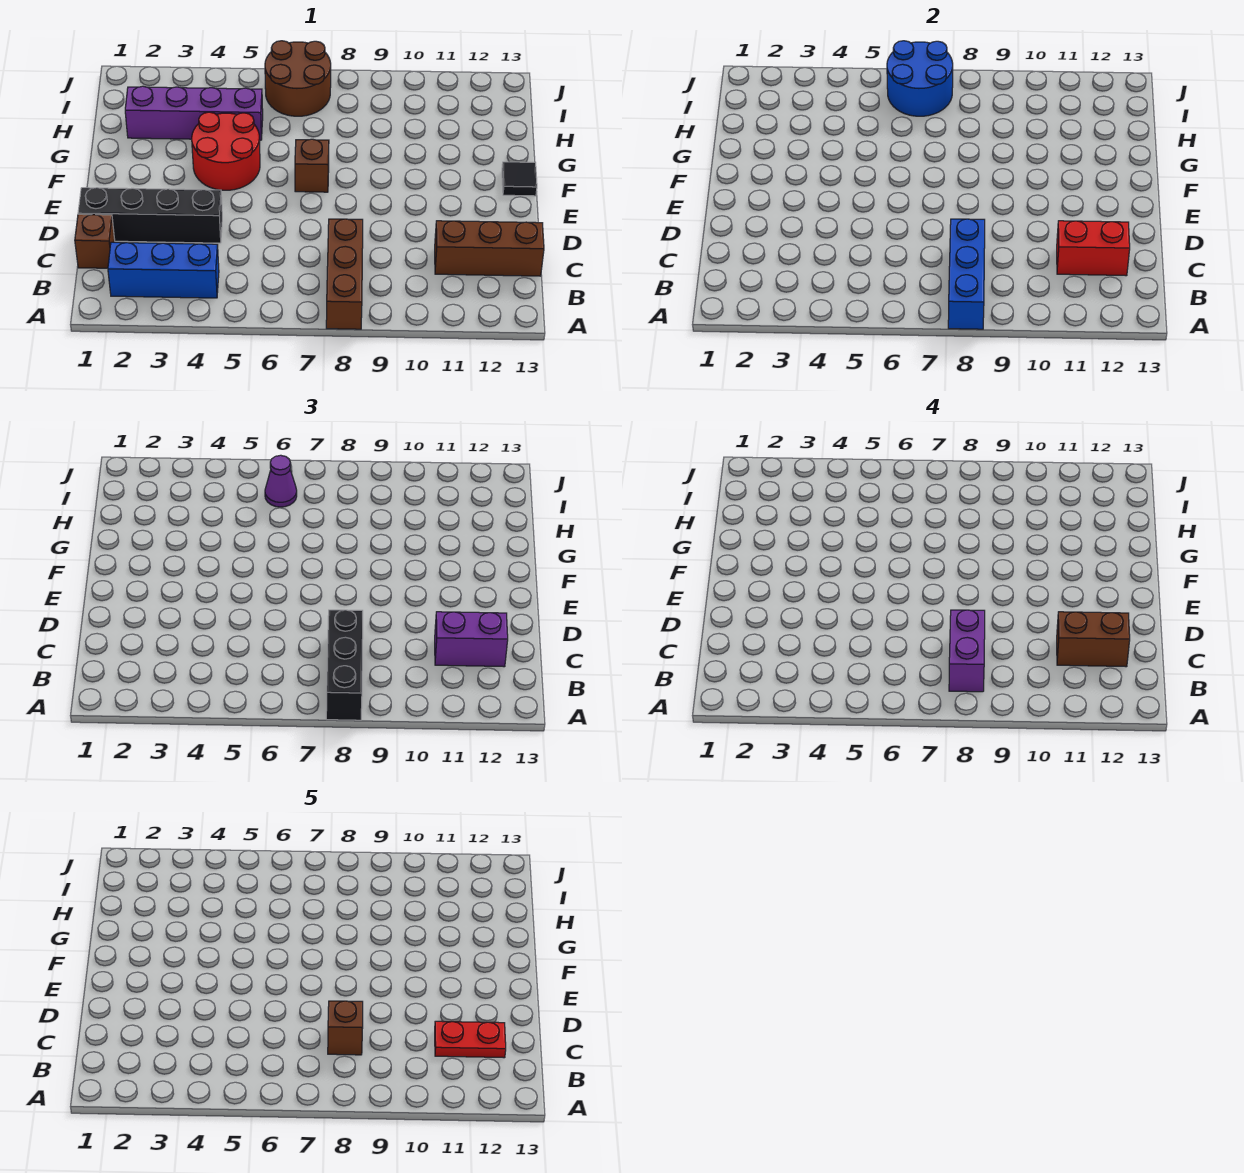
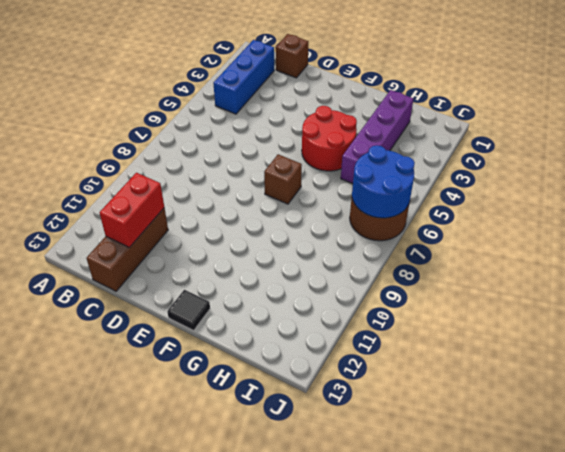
none -> brown brick A8:C8 level 1
none -> black brick D1:D4 level 1
none -> blue brick A8:C8 level 2

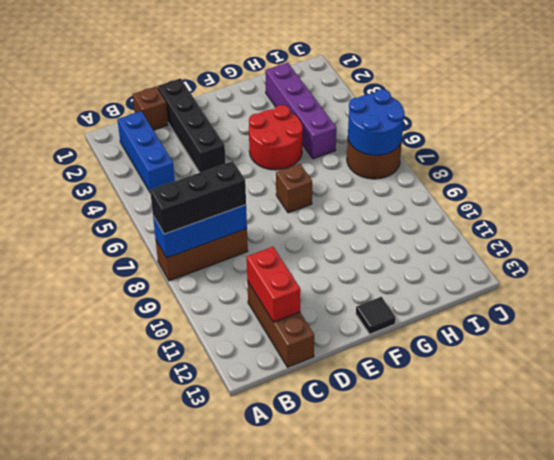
none -> purple brick C11:C12 level 3
none -> purple cone I6 level 3
none -> purple brick B8:C8 level 4

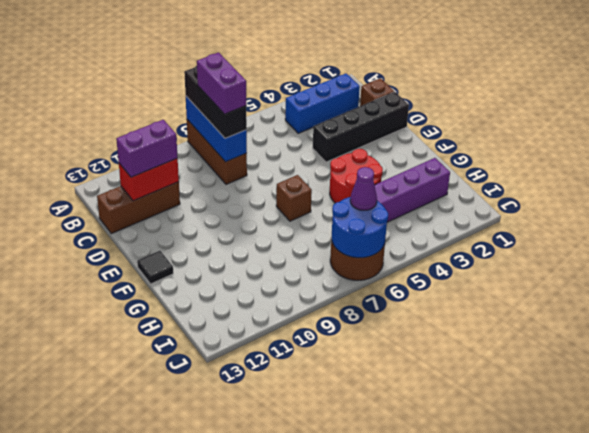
none -> brown brick C11:C12 level 4
none -> brown brick C8 level 5
none -> red plate C11:C12 level 5

